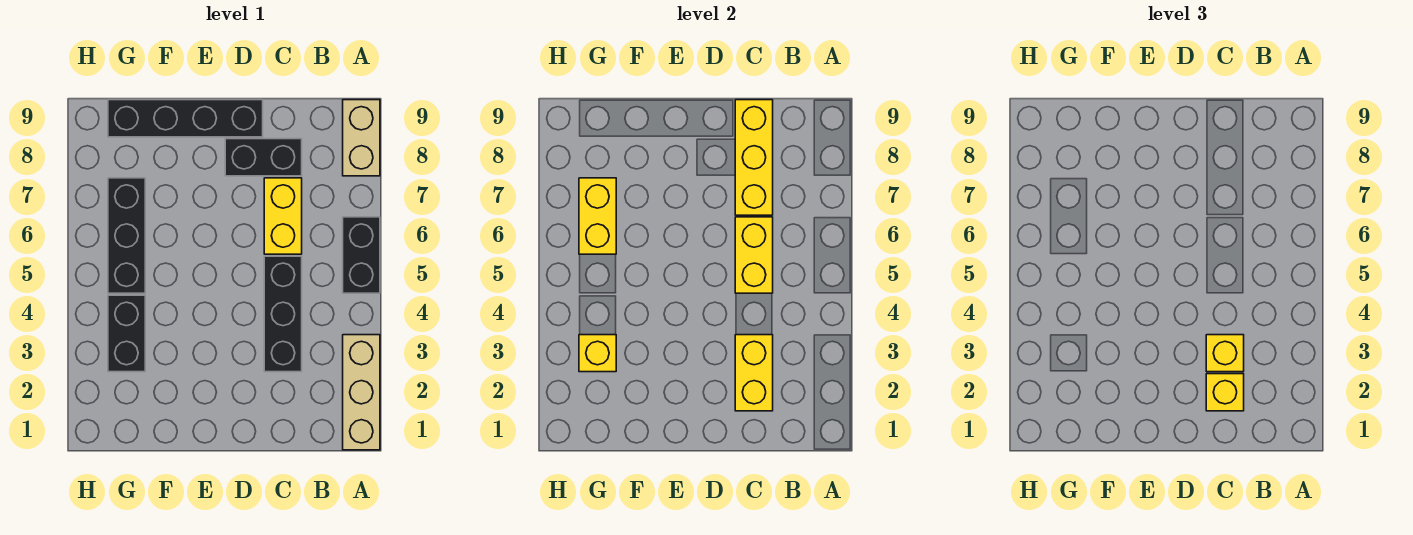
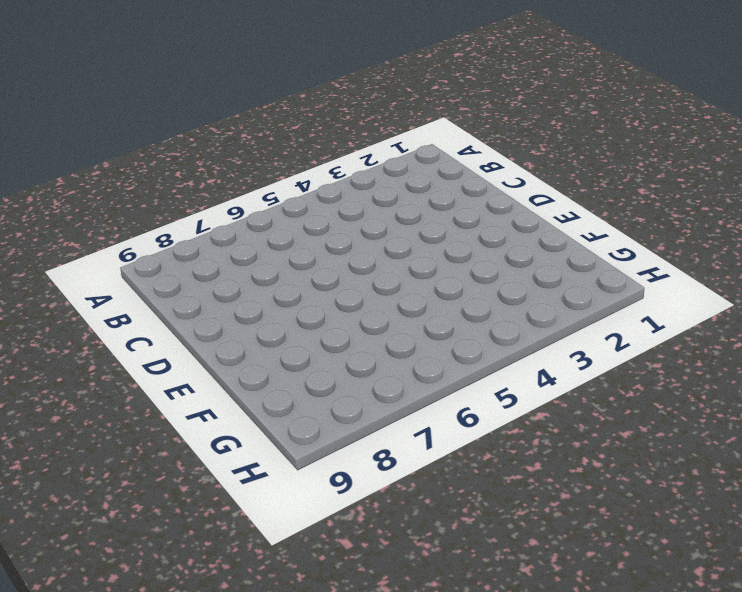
none -> tan brick A1:A3 level 1
none -> black brick A5:A6 level 1
none -> tan brick A8:A9 level 1

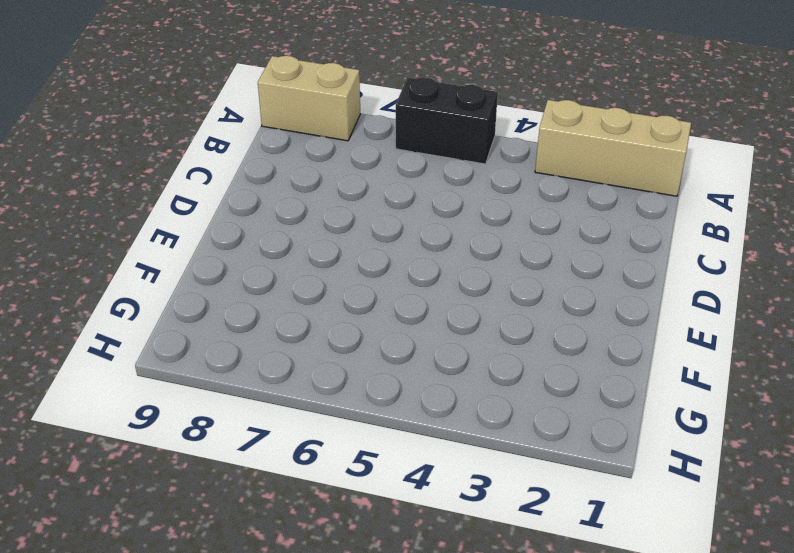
none -> black brick C3:C5 level 1
none -> yellow brick C6:C7 level 1
none -> black brick C8:D8 level 1

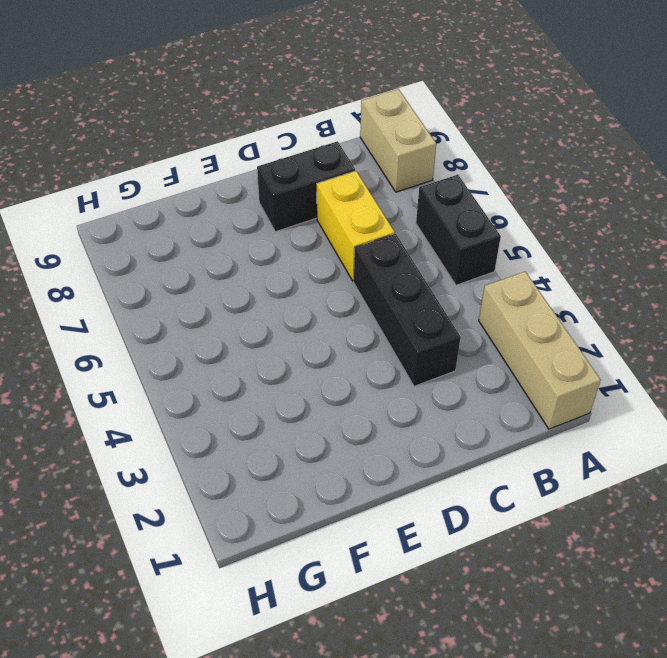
none -> black brick D9:G9 level 1
none -> black brick G3:G4 level 1
none -> black brick G5:G7 level 1

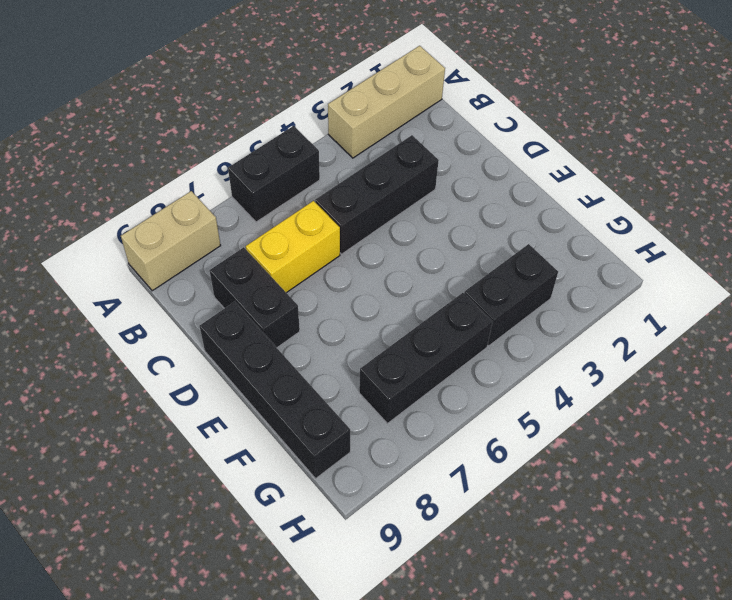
none -> yellow brick C2:C3 level 2
none -> yellow brick C5:C6 level 2
none -> yellow brick C7:C9 level 2

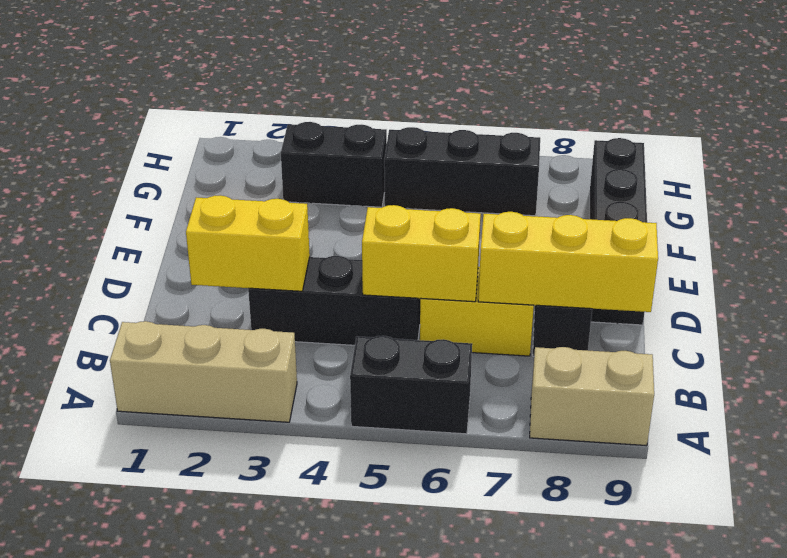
none -> yellow brick G3 level 2
none -> yellow brick G6:G7 level 2
none -> yellow brick C2 level 3

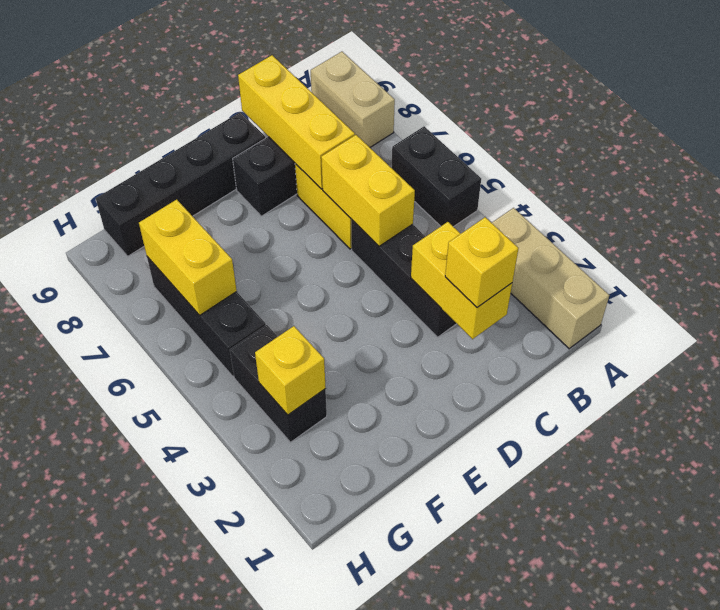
none -> yellow brick C3 level 3

